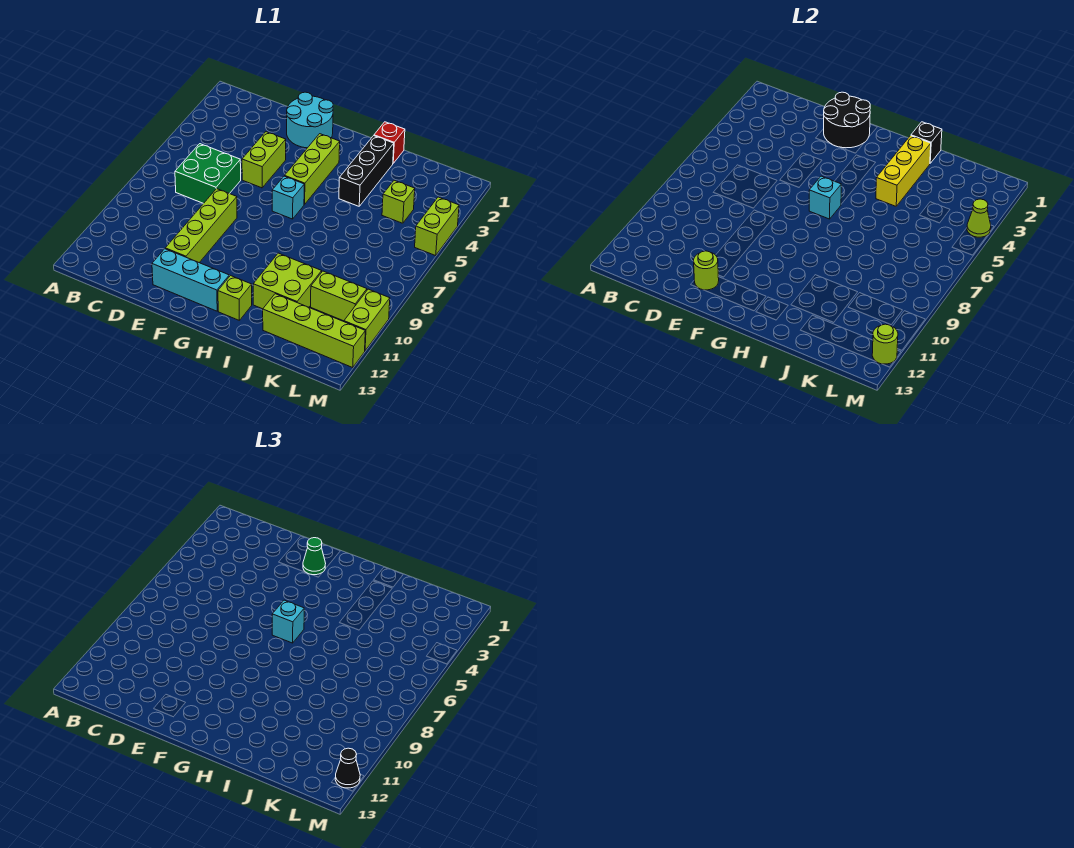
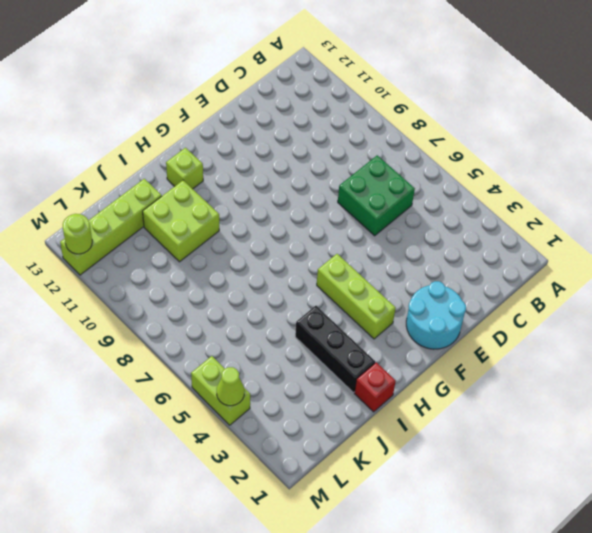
none -> lime brick E4:E5 level 1
none -> lime brick E8:E11 level 1
none -> cyan brick E12:G12 level 1

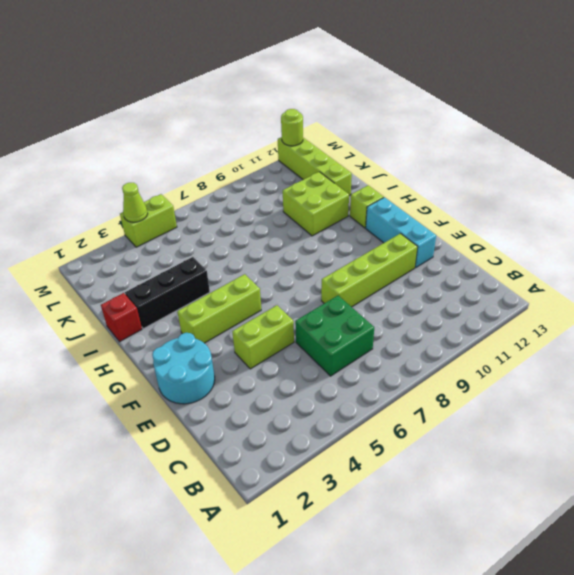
none -> cyan brick G6 level 1
none -> lime brick K4 level 1
none -> lime brick K10:L10 level 1

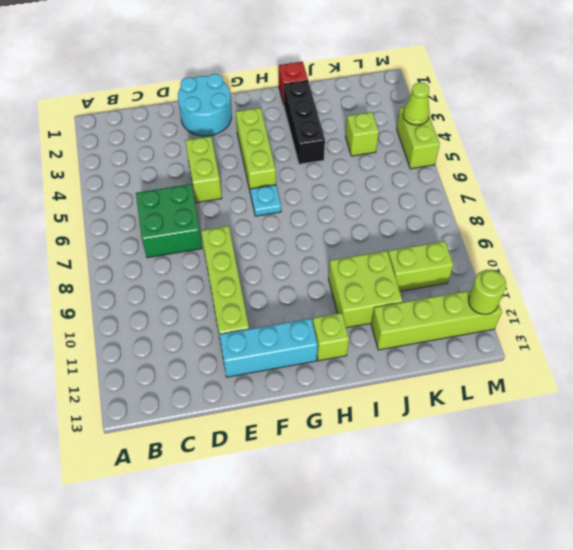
cyan plate G6 level 1 -> cyan brick G6 level 1
none -> lime brick M10:M11 level 1
none -> black round brick E1:F2 level 2
none -> lime round brick E12 level 2

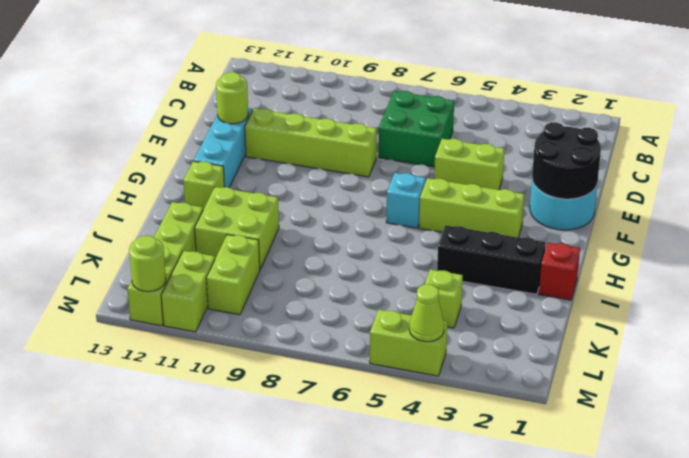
lime brick L11:M11 level 1 -> lime brick M10:M11 level 1
none -> cyan brick G6 level 2
none -> black brick I1 level 2
none -> yellow brick I2:I4 level 2

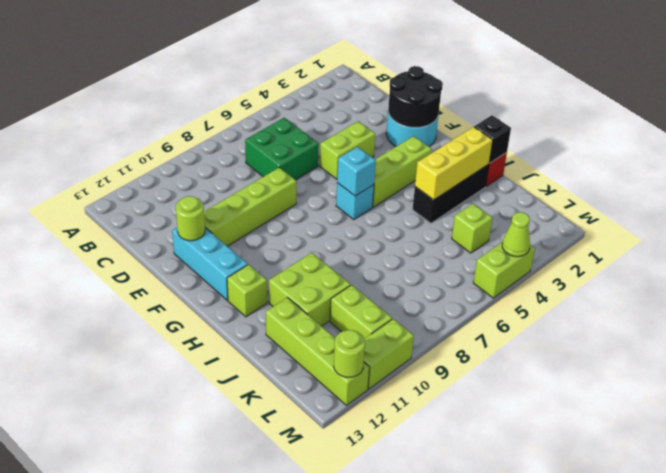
none -> green cone F2 level 3
none -> cyan brick G6 level 3
none -> black cone M12 level 3

